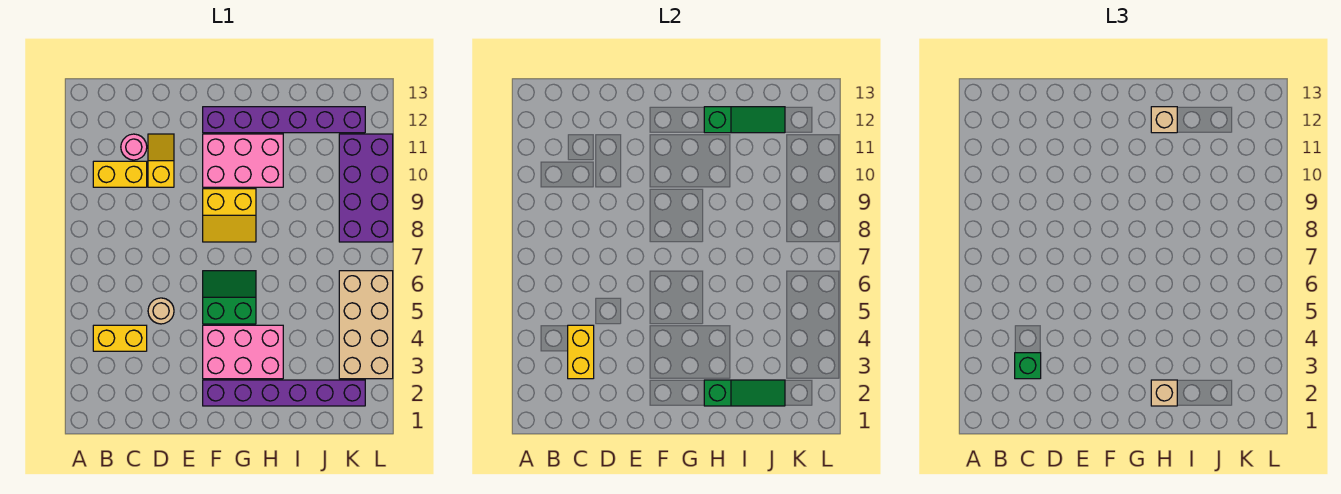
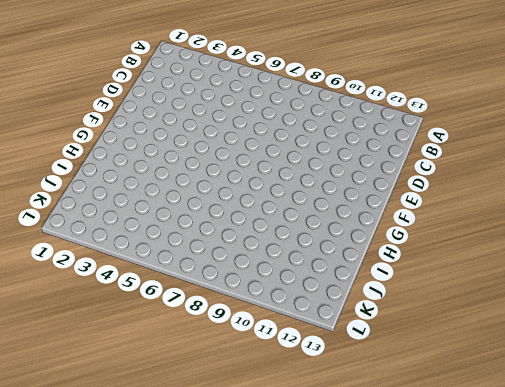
none -> yellow brick B4:C4 level 1
none -> yellow brick B10:C10 level 1
none -> pink round brick C11 level 1

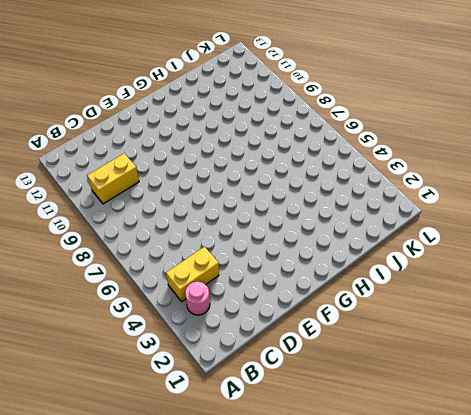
pink round brick B3 level 1 -> pink round brick C11 level 1
none -> tan round brick D5 level 1
none -> yellow slope D10:D11 level 1 top 10
none -> purple brick F2:K2 level 1

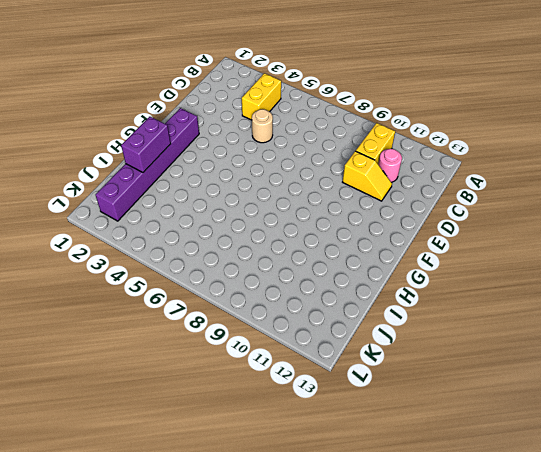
purple brick H2:I2 level 2 -> green slope H2:J2 level 2 top H
none -> pink brick F3:H4 level 1
none -> green slope F5:G6 level 1 top 5
none -> yellow slope F8:G9 level 1 top 9

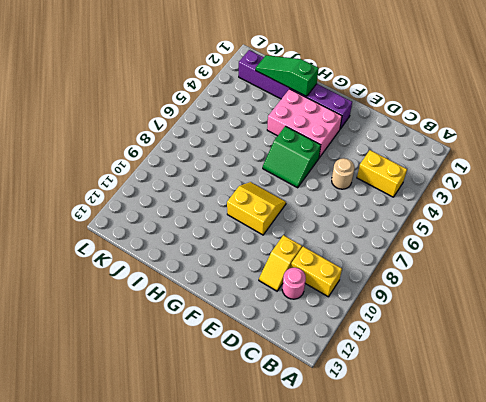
none -> pink brick F10:H11 level 1
none -> purple brick F12:K12 level 1
none -> tan brick K3:L6 level 1

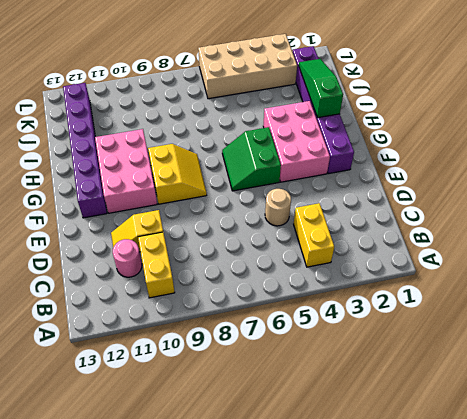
none -> purple brick K8:L11 level 1
none -> yellow brick C3:C4 level 2
none -> green slope H12:J12 level 2 top H

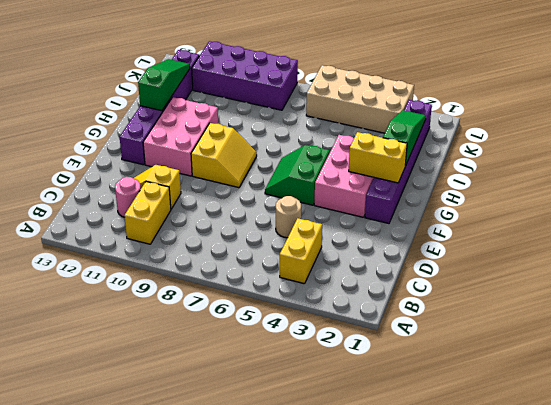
yellow brick G2:G3 level 2 -> yellow brick C3:C4 level 2
none -> green brick C3 level 3
none -> tan brick H2 level 3
none -> tan brick H12 level 3

